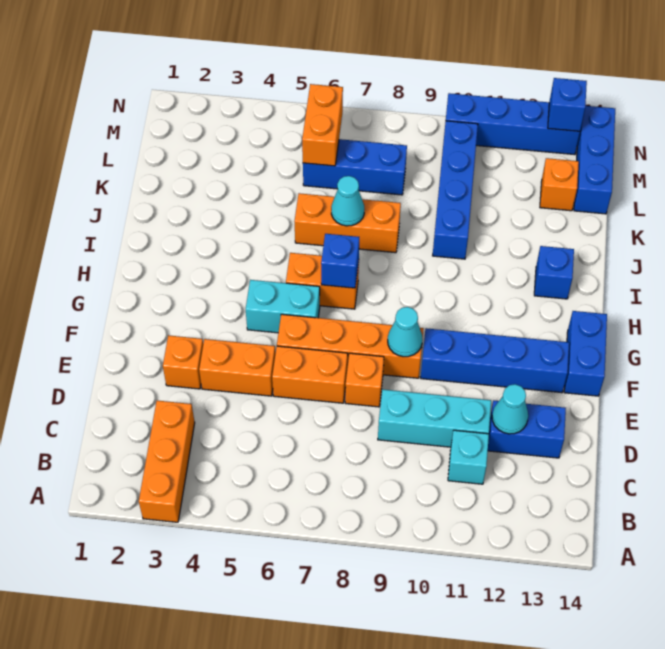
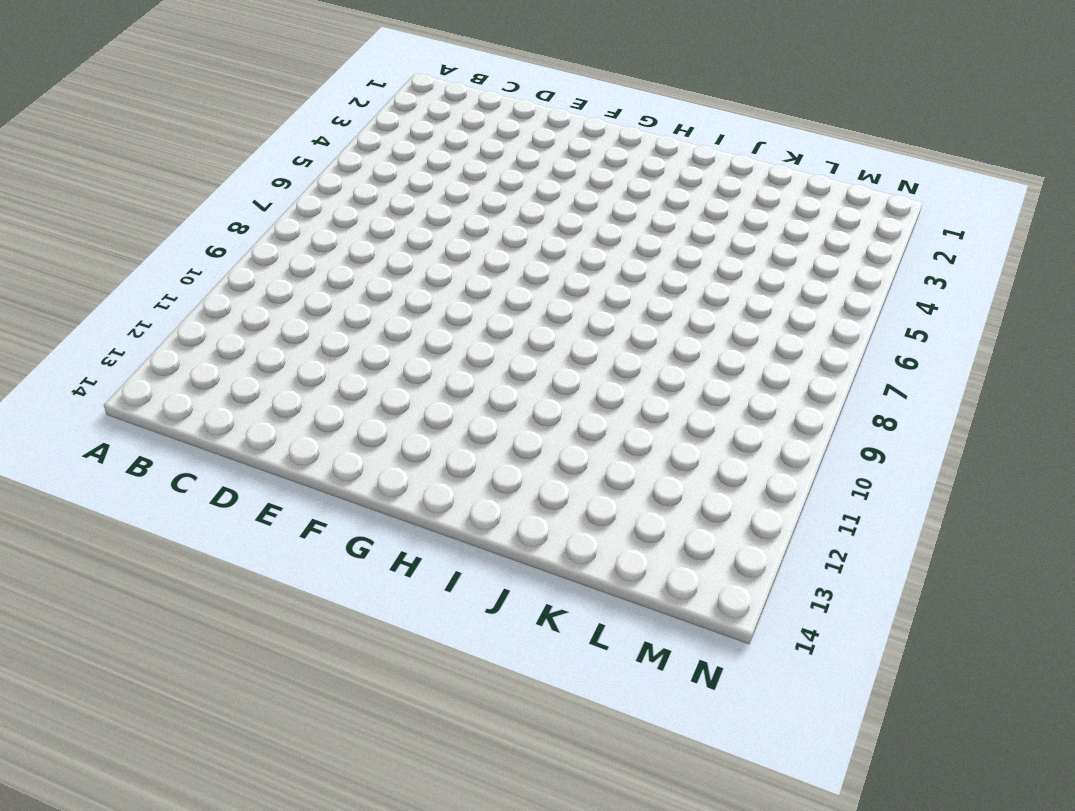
none -> orange brick A3:C3 level 1
none -> cyan brick C11 level 1
none -> cyan brick D9:D11 level 1

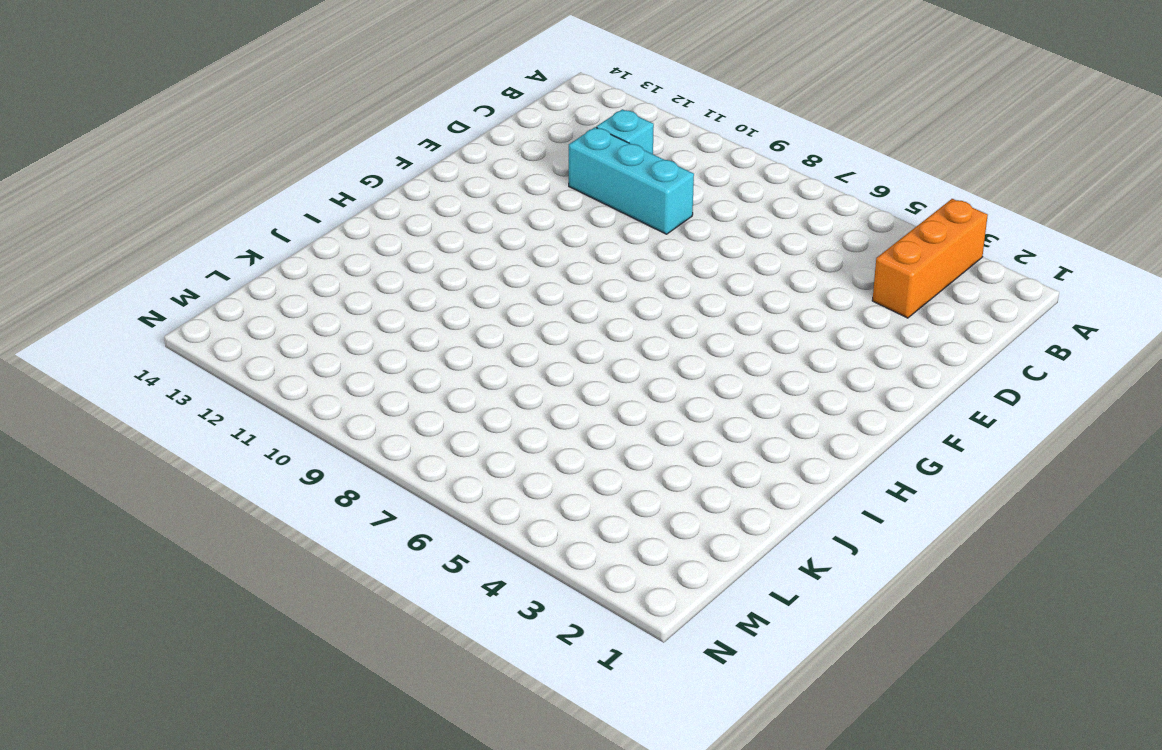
none -> blue brick D12:D13 level 1
none -> orange brick E3 level 1
none -> orange brick E4:E5 level 1

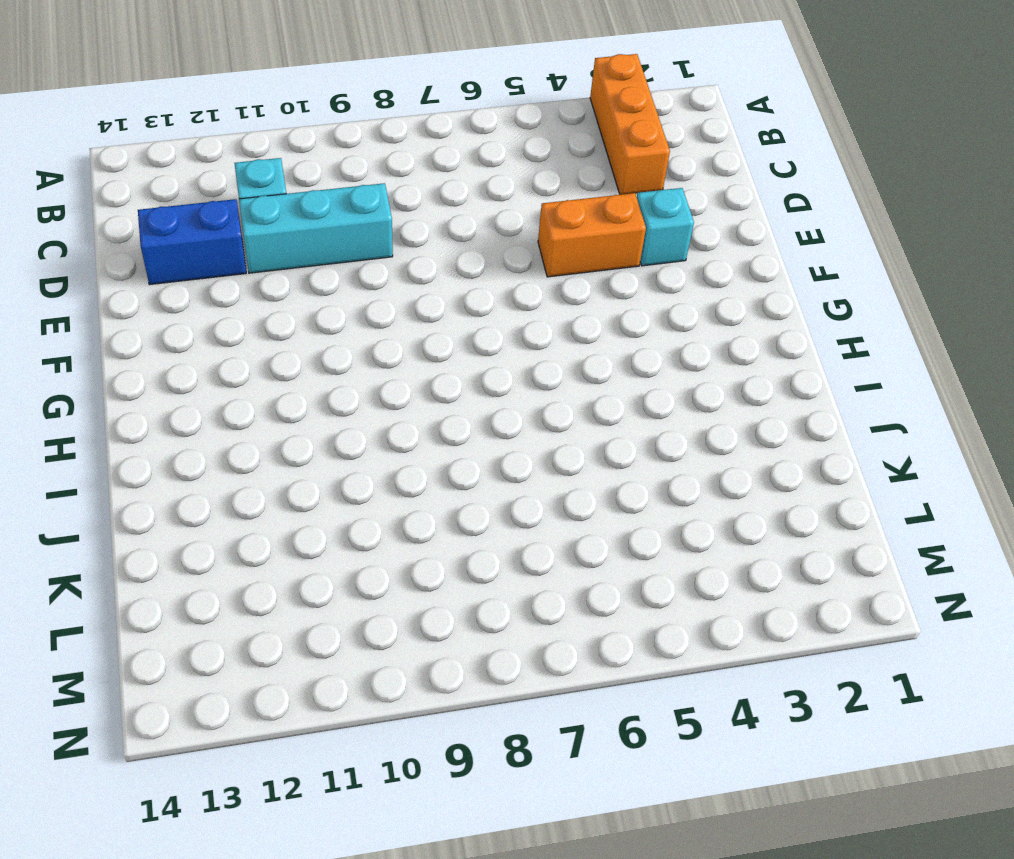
cyan brick E3 level 1 -> orange brick E3 level 1
none -> orange brick E6:E7 level 1
none -> orange brick E8 level 1
none -> orange brick F6:F9 level 1

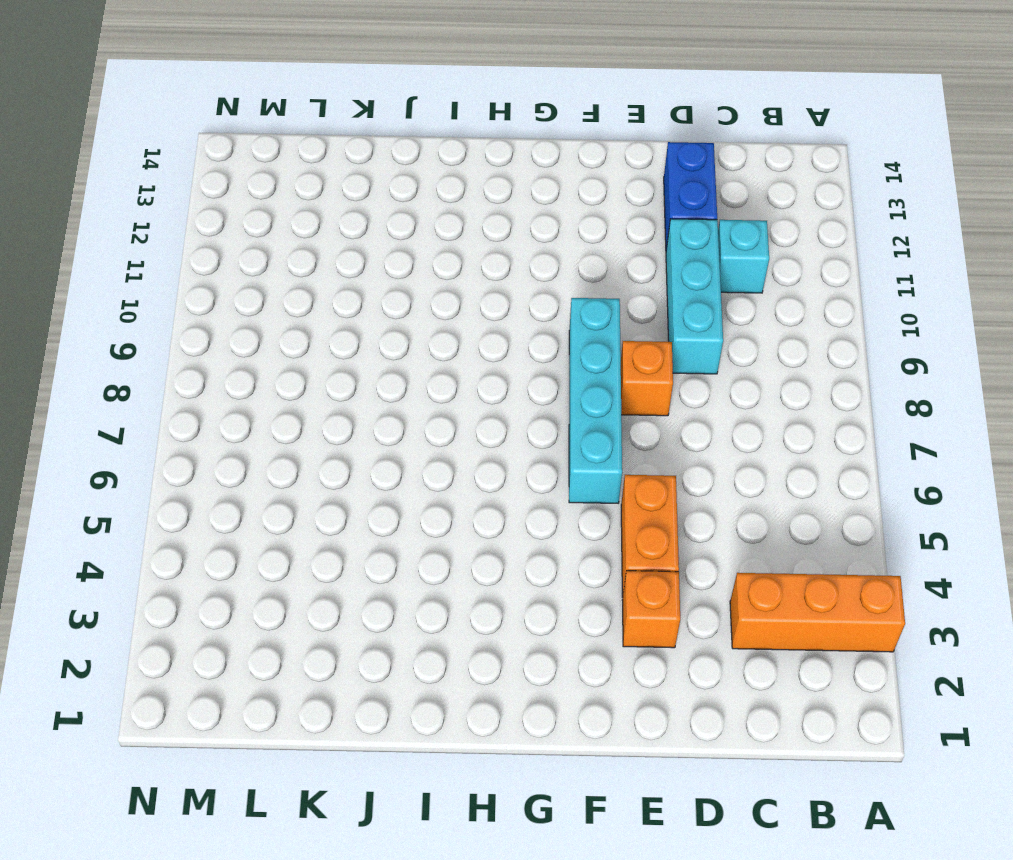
cyan brick F6:F9 level 1 -> orange brick F6:F9 level 1
none -> orange brick E6:E7 level 1
none -> blue brick F10:F13 level 1
none -> blue brick F14:G14 level 1

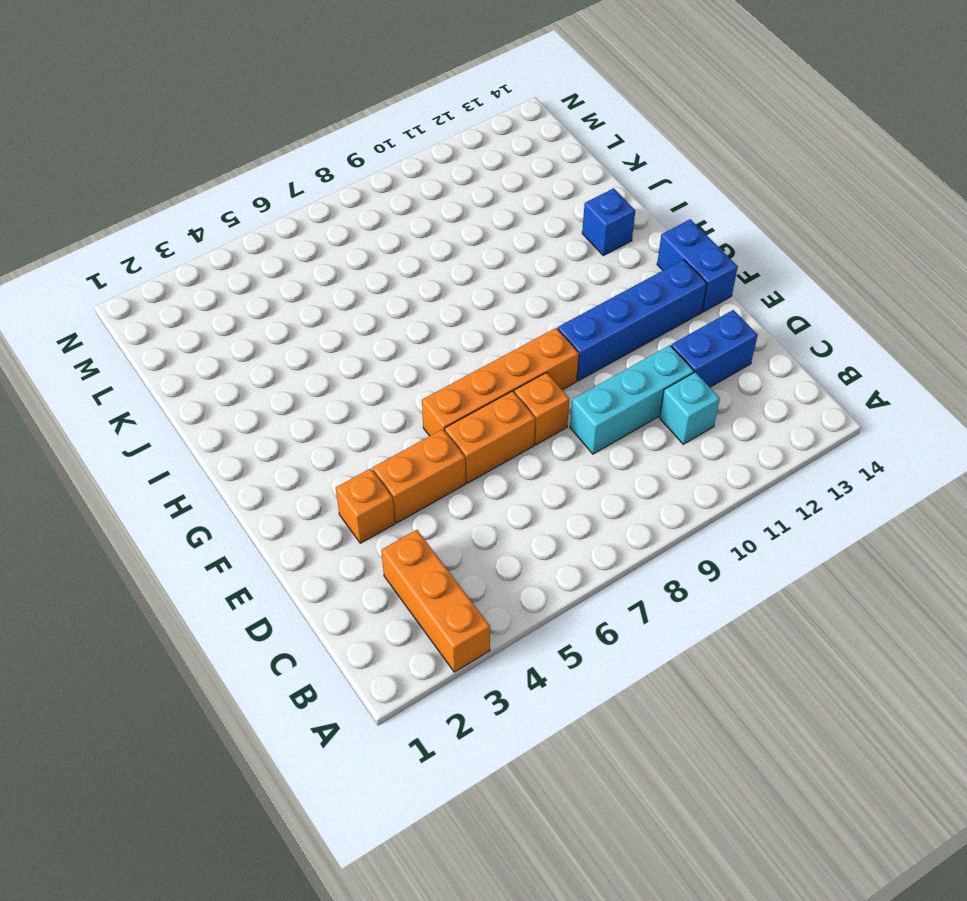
none -> cyan brick G5:G6 level 1
none -> orange brick H6:H7 level 1
none -> orange brick J6:J8 level 1

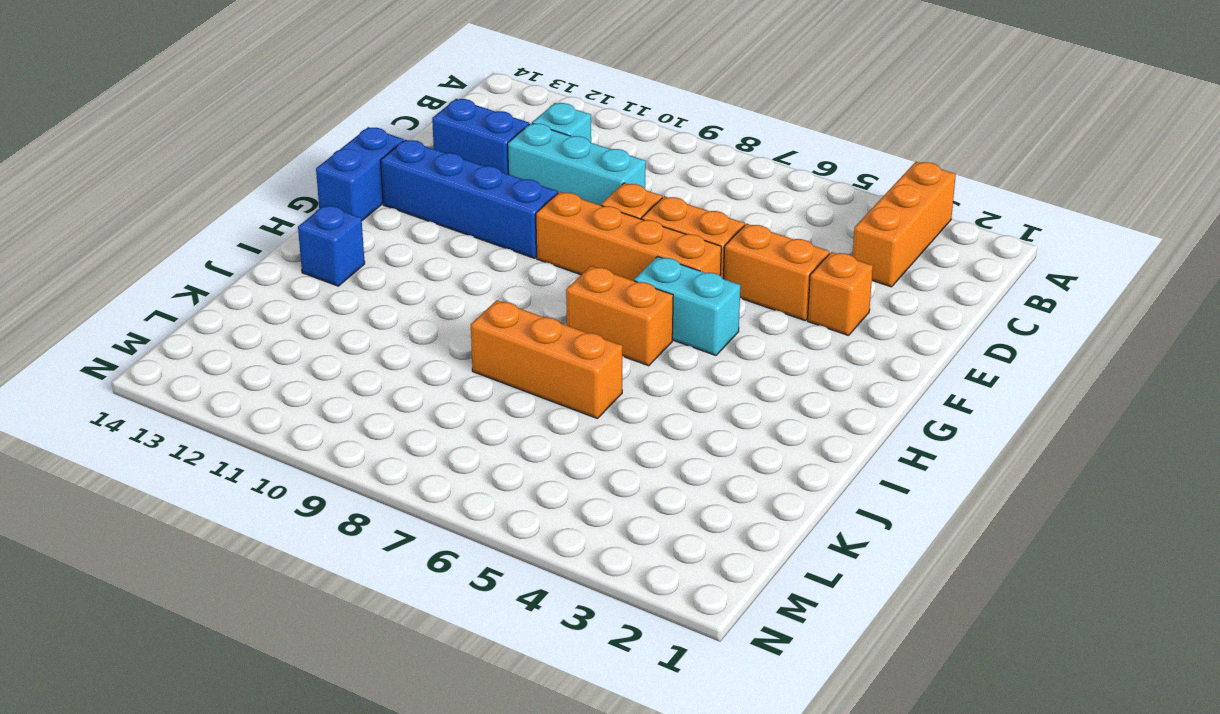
none -> blue brick J10:M10 level 1
none -> blue brick L6:L8 level 1
none -> orange brick L13 level 1

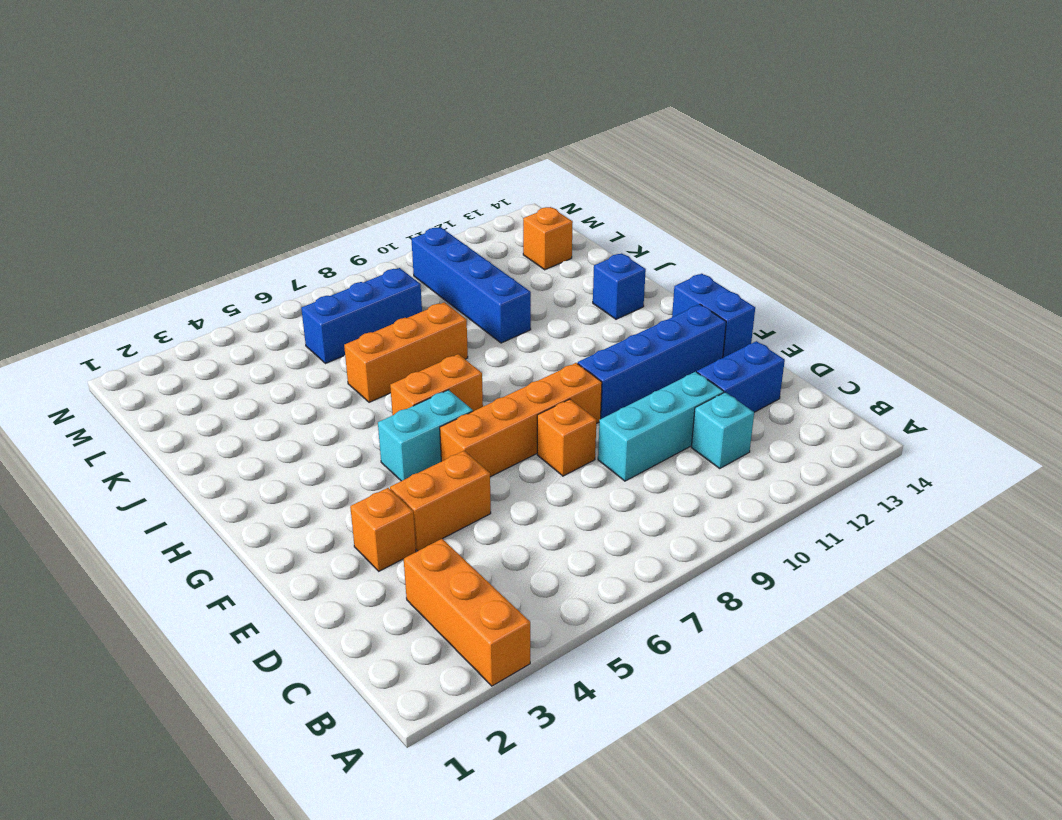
none -> orange brick E6:E7 level 1
none -> blue brick L14:N14 level 1
none -> blue brick N10:N13 level 1

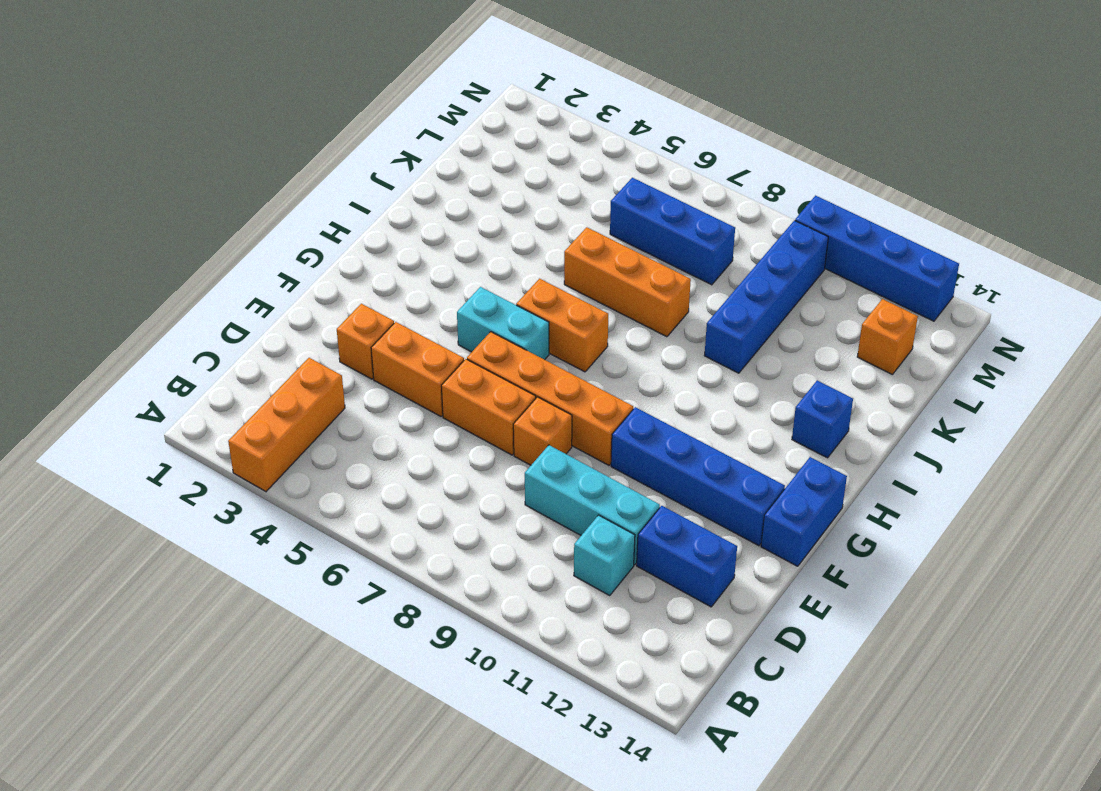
none -> blue brick L14:N14 level 1
none -> cyan cone D12 level 2
none -> cyan cone F9 level 2

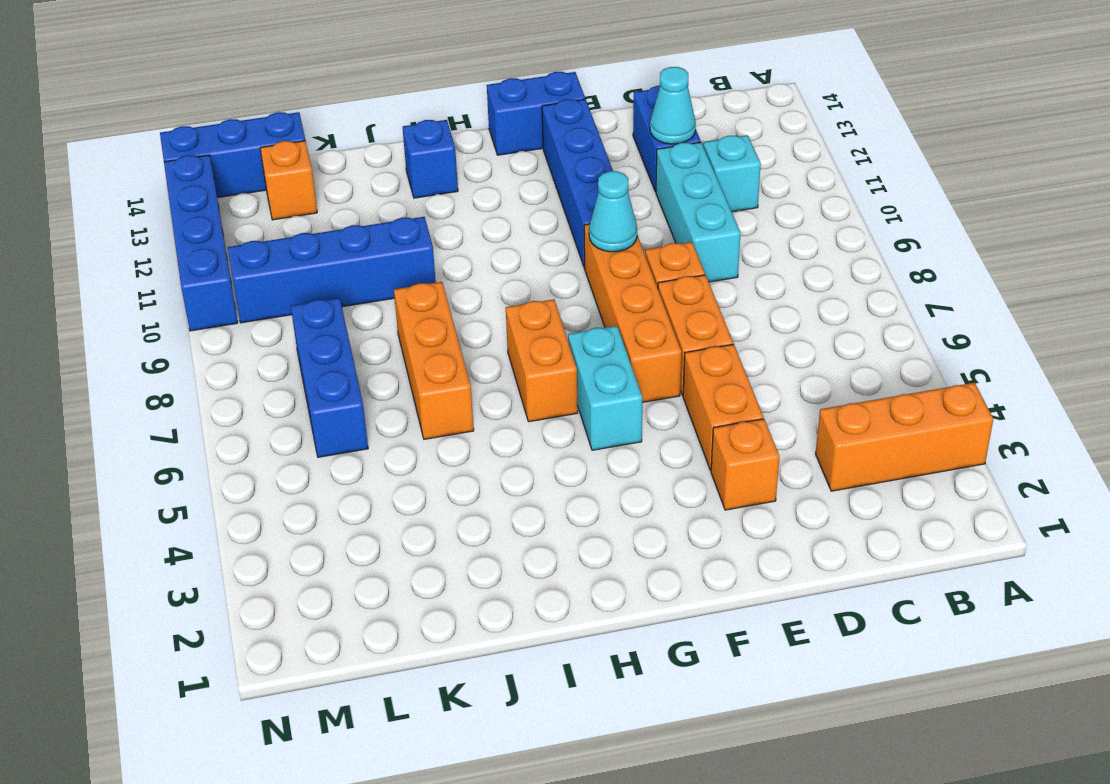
none -> blue brick H7 level 2
none -> cyan cone J7 level 2
none -> orange brick L6:M6 level 2

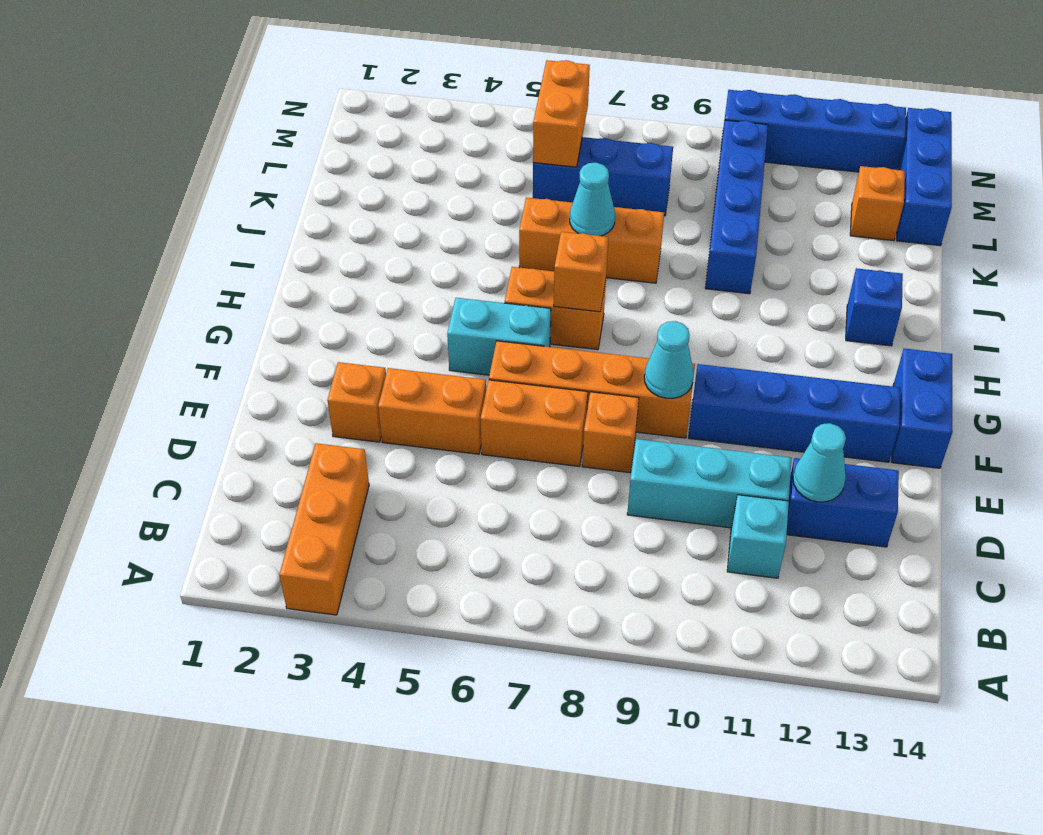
orange brick H7 level 2 -> blue brick H7 level 2
none -> blue brick N13 level 2

